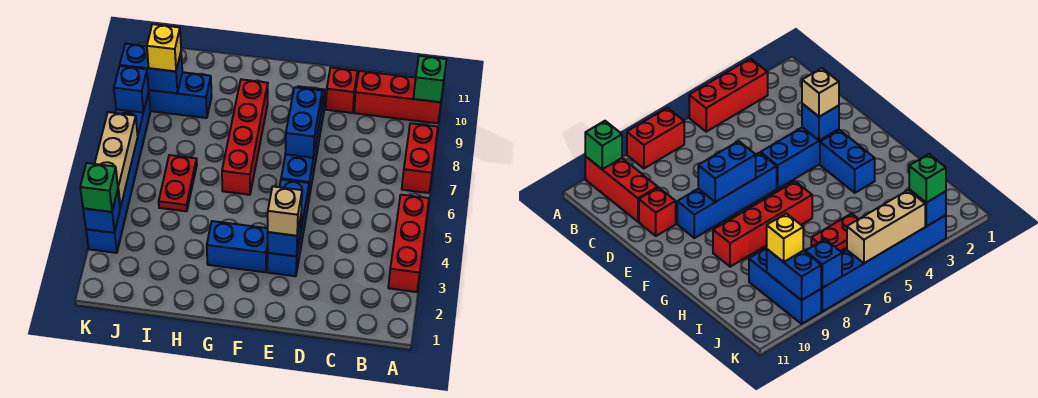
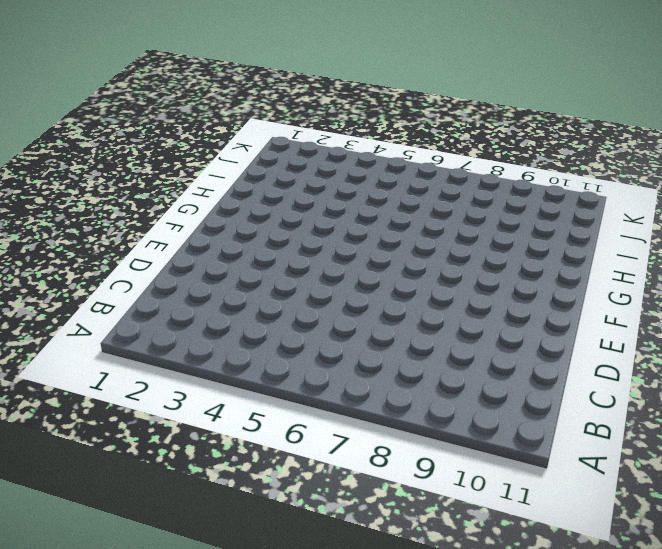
none -> red brick A3:A5 level 1
none -> red brick A7:A8 level 1
none -> red brick A10:C10 level 1

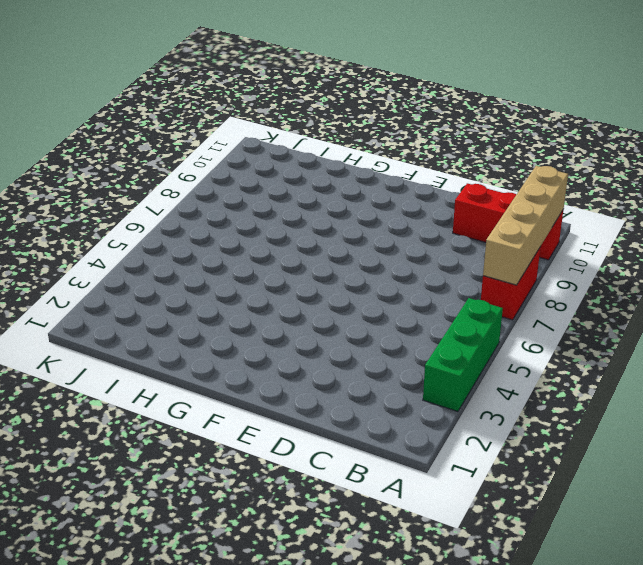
green brick A3:A5 level 1 -> red brick A3:A5 level 1
tan brick A7:A10 level 2 -> green brick A10 level 2
none -> red brick D10 level 1
none -> blue brick E3:E5 level 1
none -> blue brick E6:E9 level 1

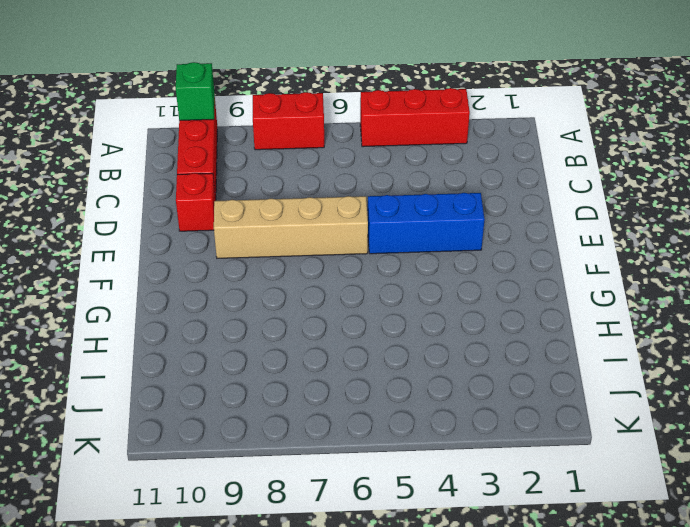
tan brick E6:E9 level 1 -> blue brick E6:E9 level 1
none -> blue brick F3:G3 level 1
none -> red brick G6:G9 level 1
none -> red plate I5:I6 level 1

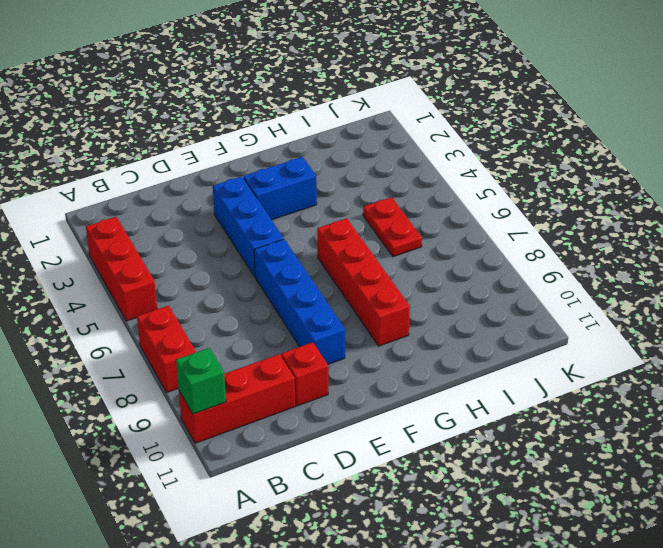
none -> blue brick I9:K9 level 1
none -> blue brick K3:K8 level 1
none -> blue brick E3 level 2

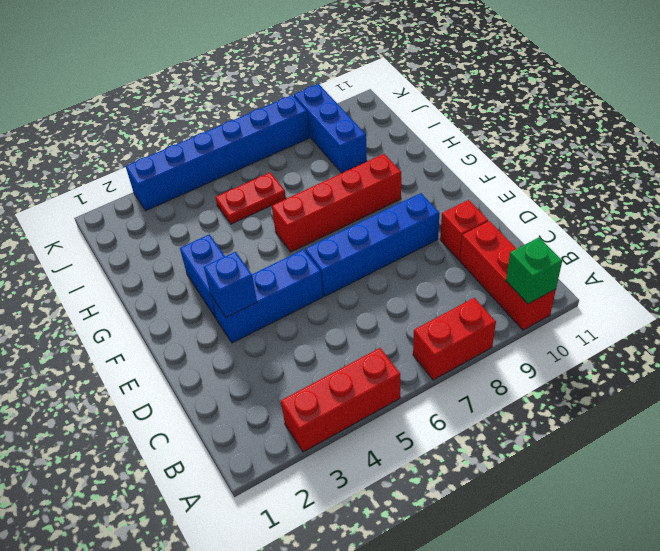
none -> blue brick E7:E8 level 2
none -> blue brick J9:K9 level 2
none -> blue brick K3 level 2

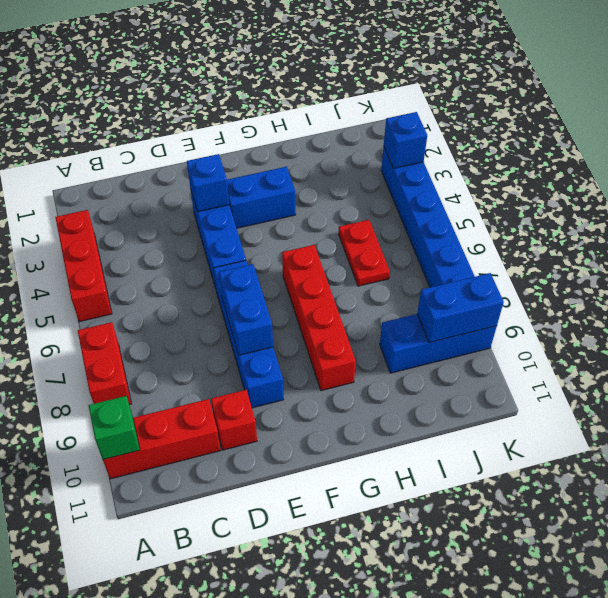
none -> tan brick K4:K6 level 2
none -> blue brick K8 level 2
none -> tan brick E3 level 3

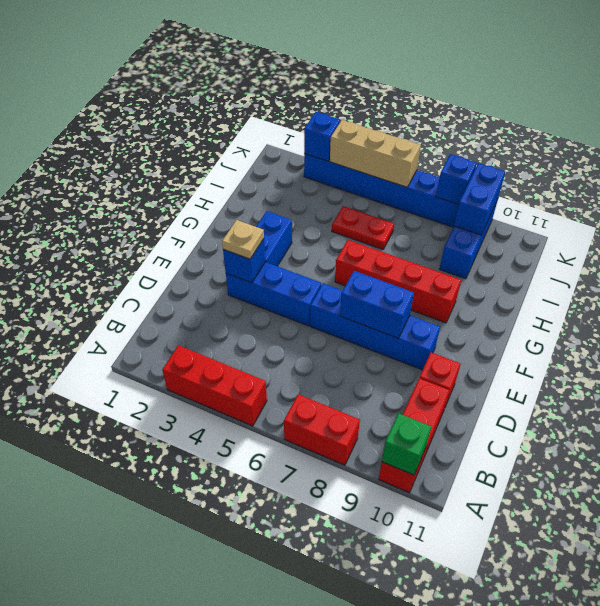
tan plate E3 level 3 -> tan brick E3 level 3
none -> yellow brick J9 level 3
none -> green brick K3 level 3

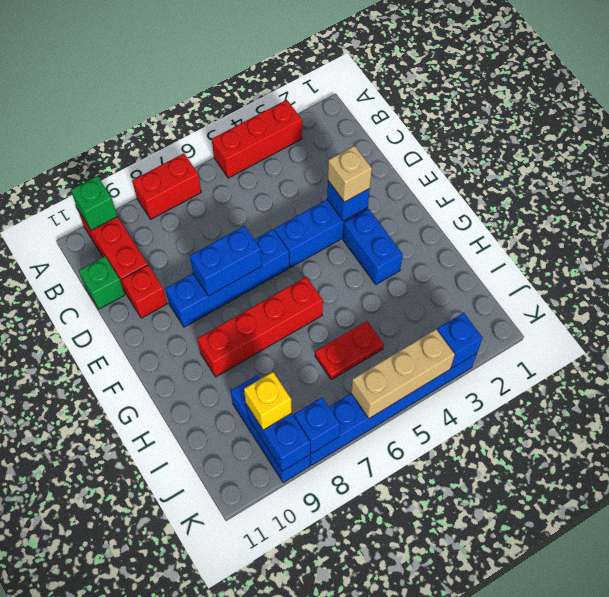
green brick C11 level 1 -> green brick K3 level 3

